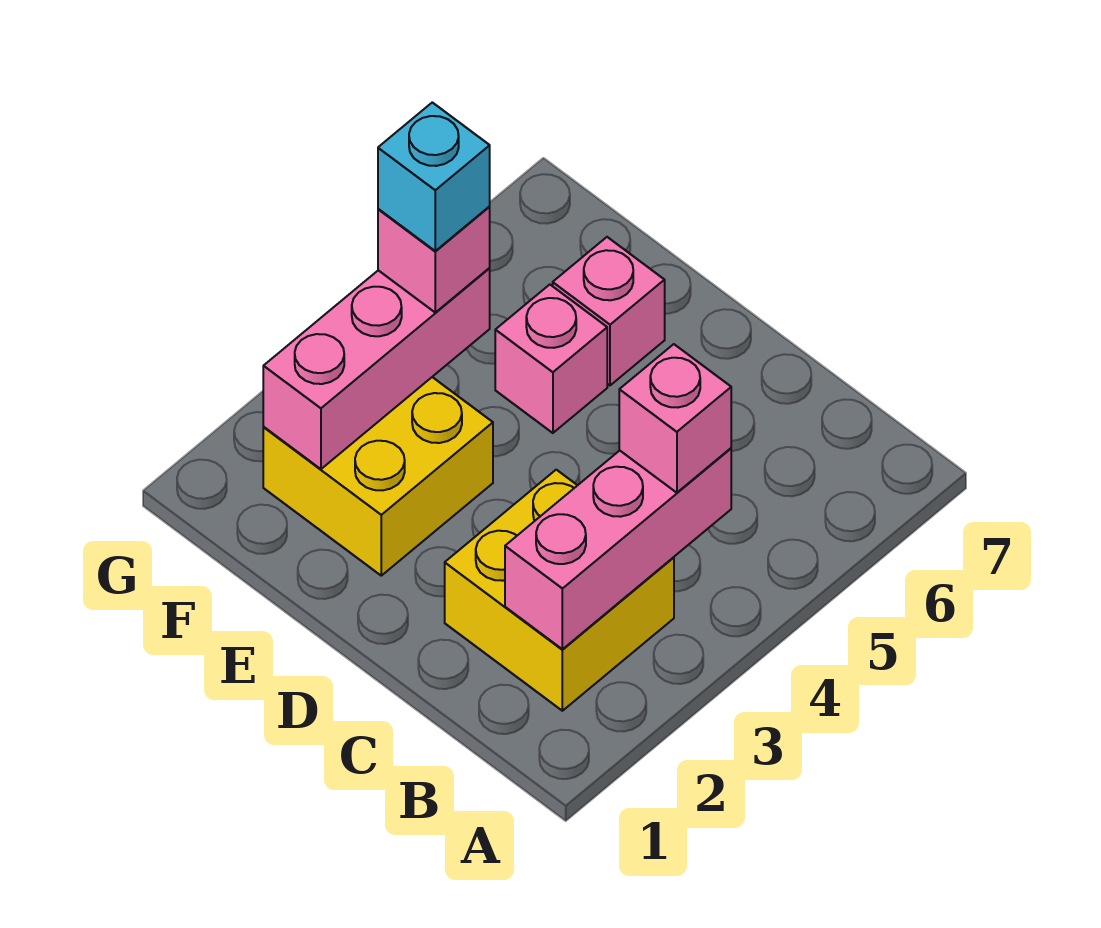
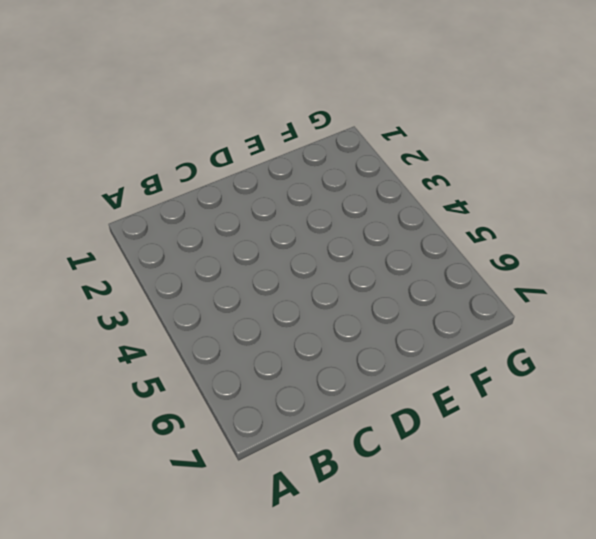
none -> yellow brick B2:C3 level 1
none -> yellow brick E2:F3 level 1

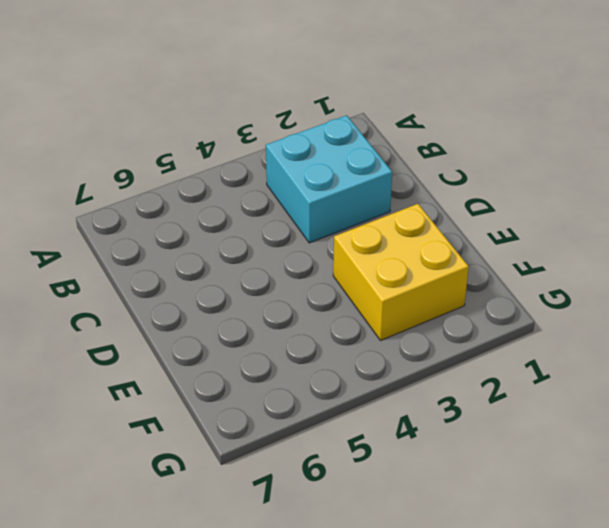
cyan brick B2:C3 level 1 -> yellow brick B2:C3 level 1
none -> pink brick E5 level 1
none -> pink brick E6 level 1

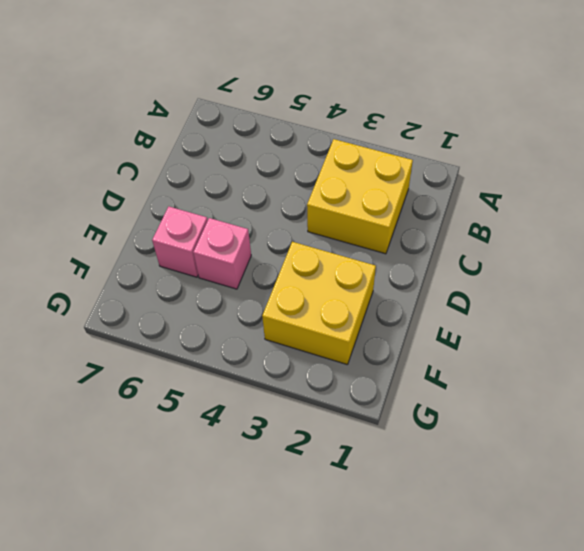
none -> pink brick B2:B4 level 2
none -> pink brick F2:F4 level 2

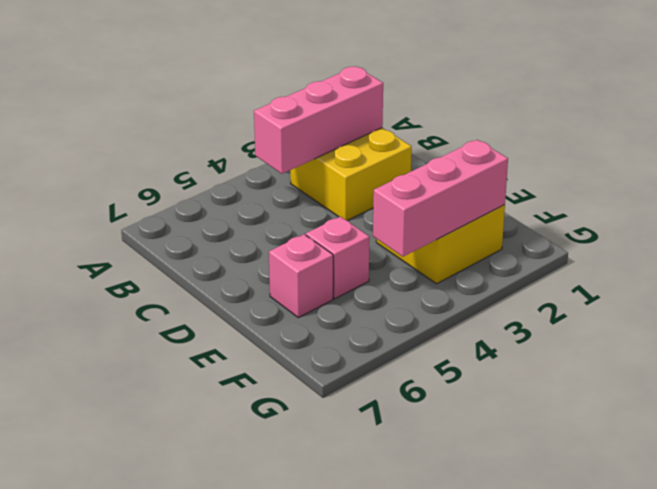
none -> pink brick B4 level 3
none -> pink brick F4 level 3

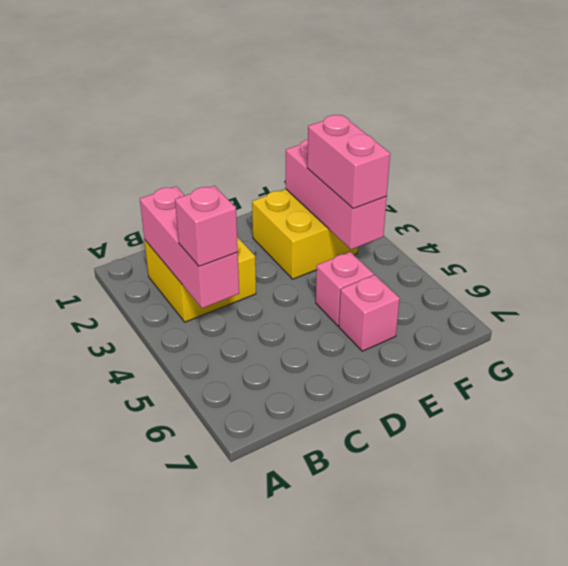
pink brick F3:F4 level 3 -> pink brick F4 level 3
none -> cyan brick F4 level 4

